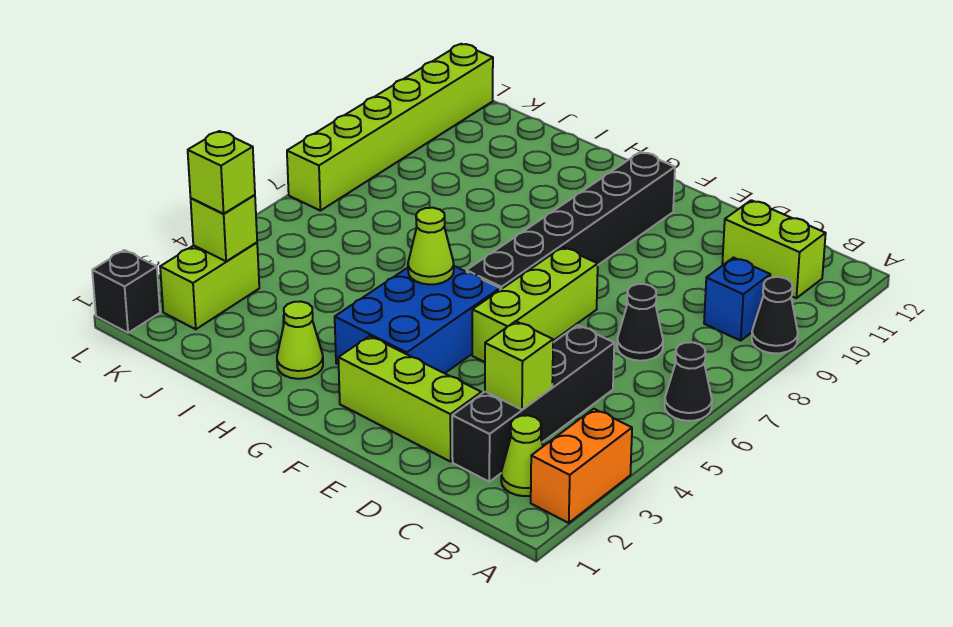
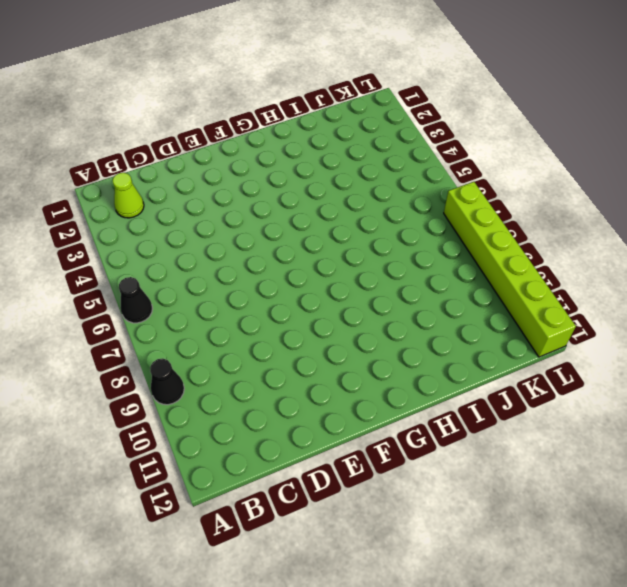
none -> orange brick A2:A3 level 1
none -> blue brick B9 level 1
none -> lime brick B11:C11 level 1

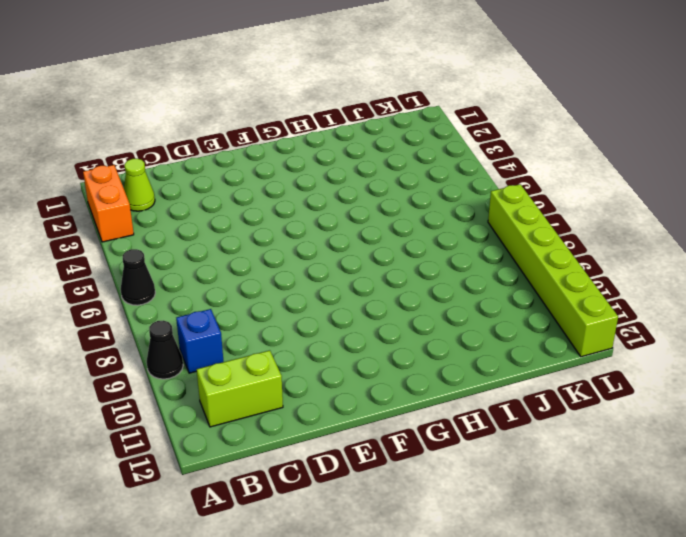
none -> black brick C2:C5 level 1
none -> black cone C7 level 1
none -> lime brick D2:F2 level 1

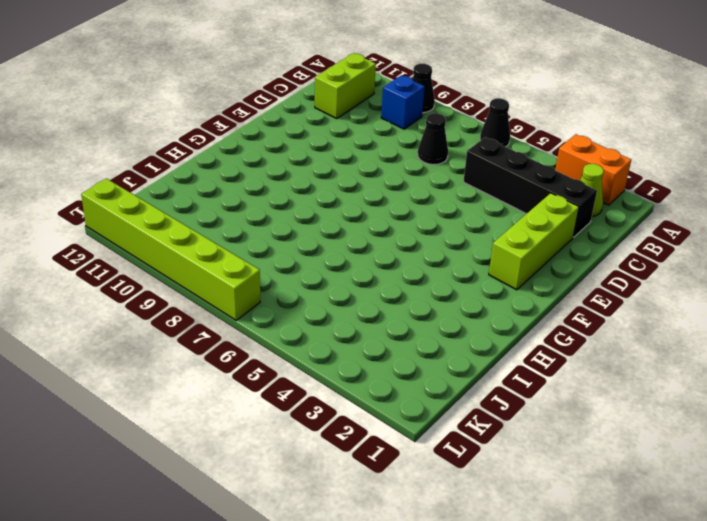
none -> lime brick E5:E7 level 1
none -> blue brick F3:G5 level 1
none -> black brick F6:F11 level 1

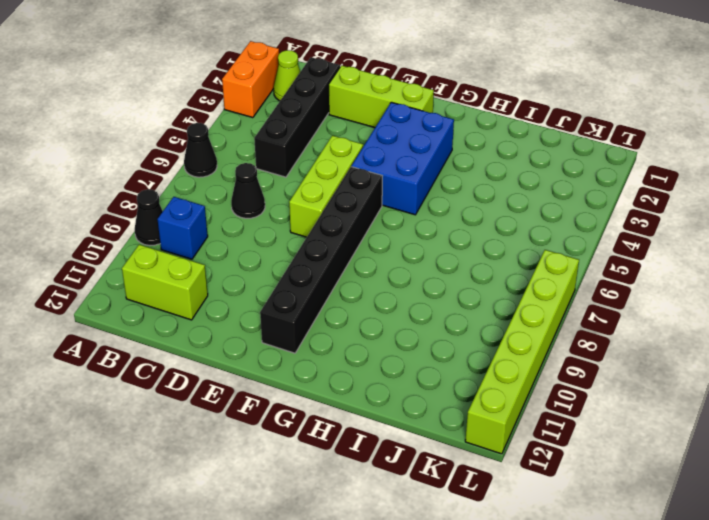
none -> lime cone H2 level 1
none -> lime brick K2:K3 level 1
none -> black brick L1 level 1

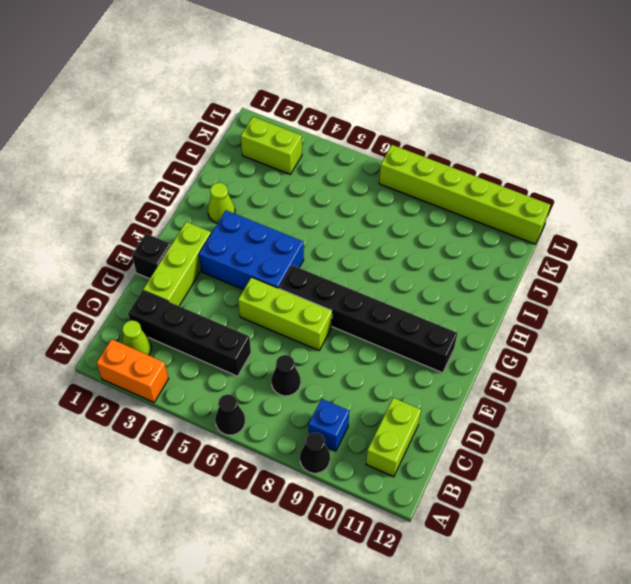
black brick E1 level 1 -> black brick L1 level 1
none -> lime brick C3 level 2
none -> lime cone G5 level 2
none -> lime brick K3 level 2

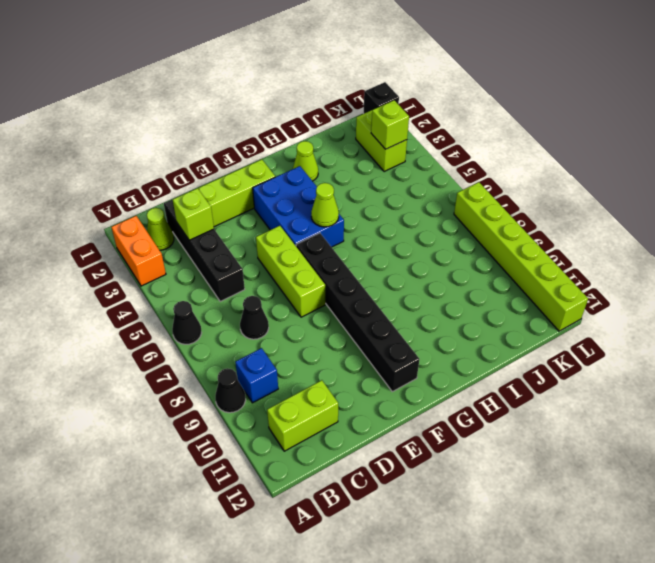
none -> lime brick K3 level 3

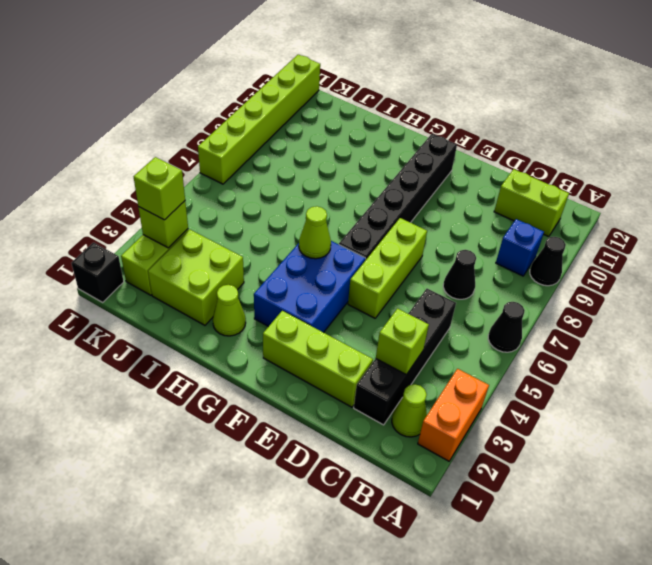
lime brick I2:J3 level 1 -> none

